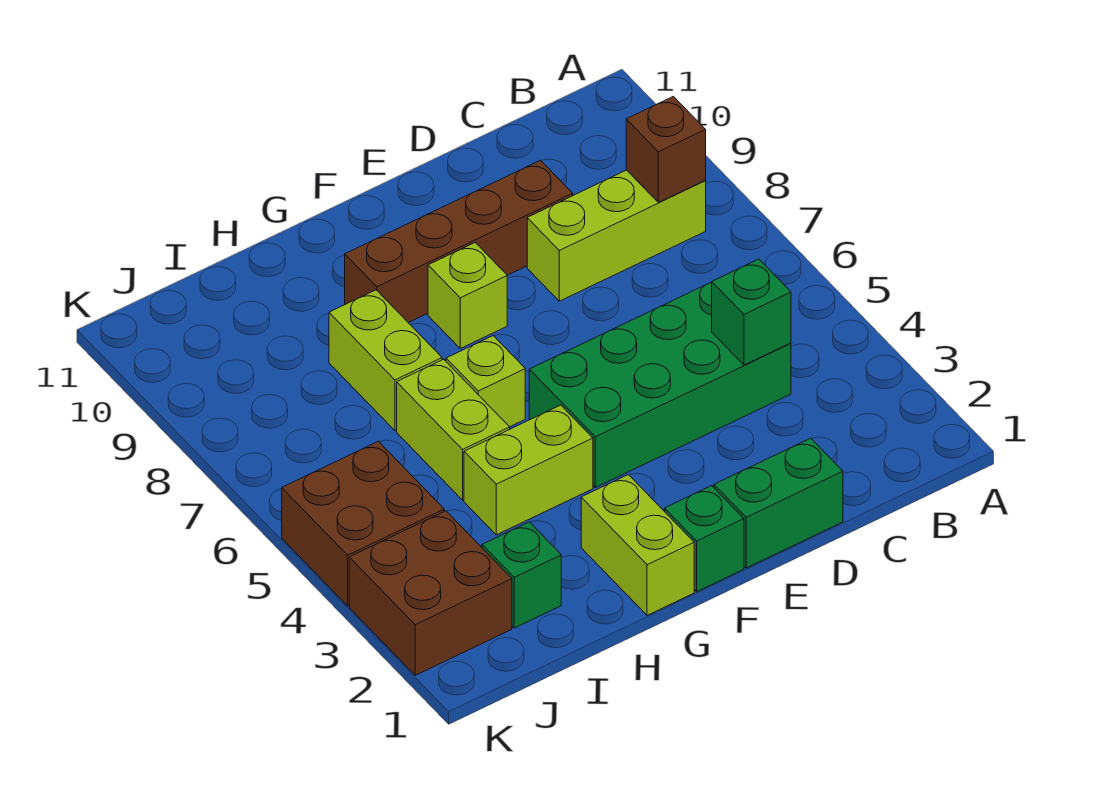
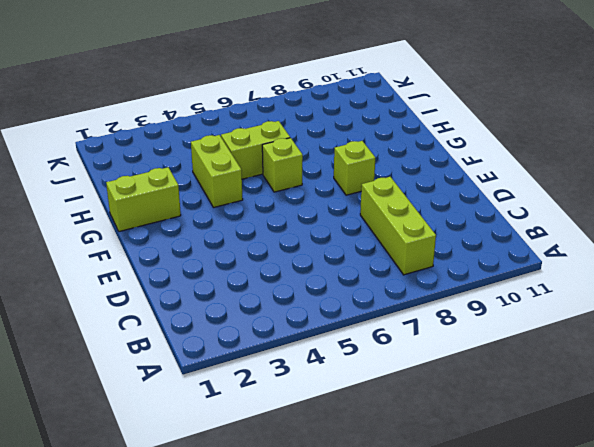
none -> green brick C4:F5 level 1
none -> green brick D1:E1 level 1
none -> brown brick D9:G9 level 1

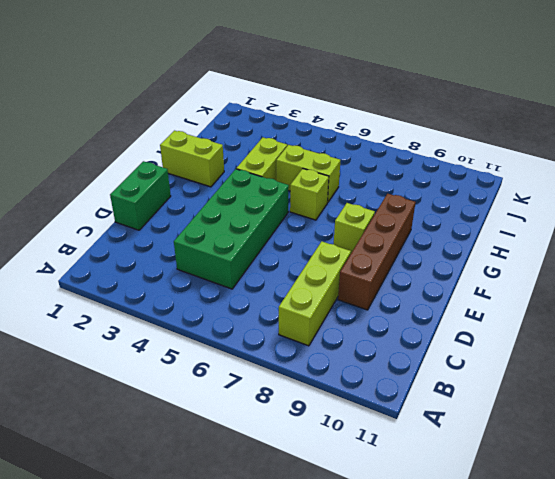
none -> green brick F1 level 1
none -> lime brick H7:H8 level 1
none -> green brick I2 level 1

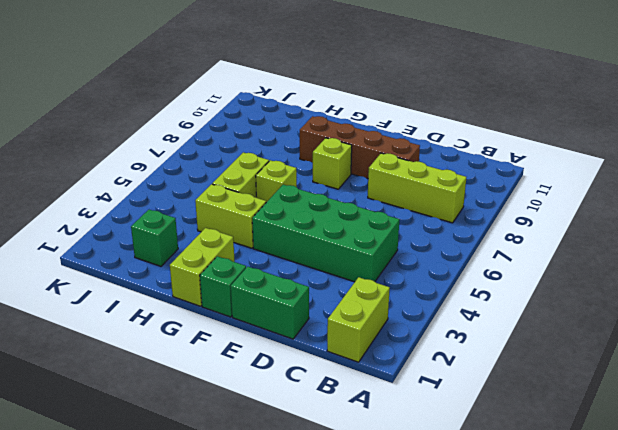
lime brick B1:B2 level 1 -> lime brick H7:H8 level 1
none -> brown brick J2:K3 level 1
none -> brown brick J4:K5 level 1
none -> brown brick B8 level 2

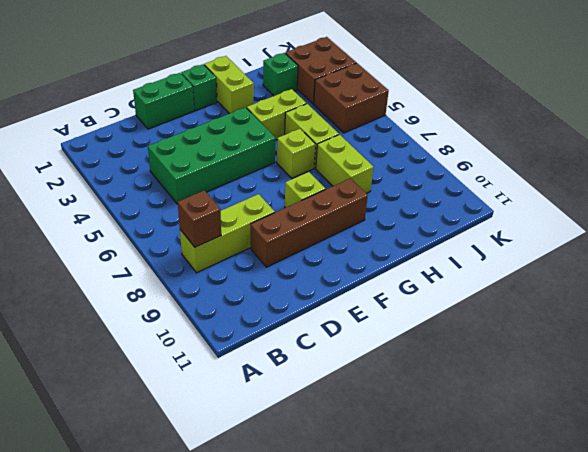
none -> green brick C4 level 2

